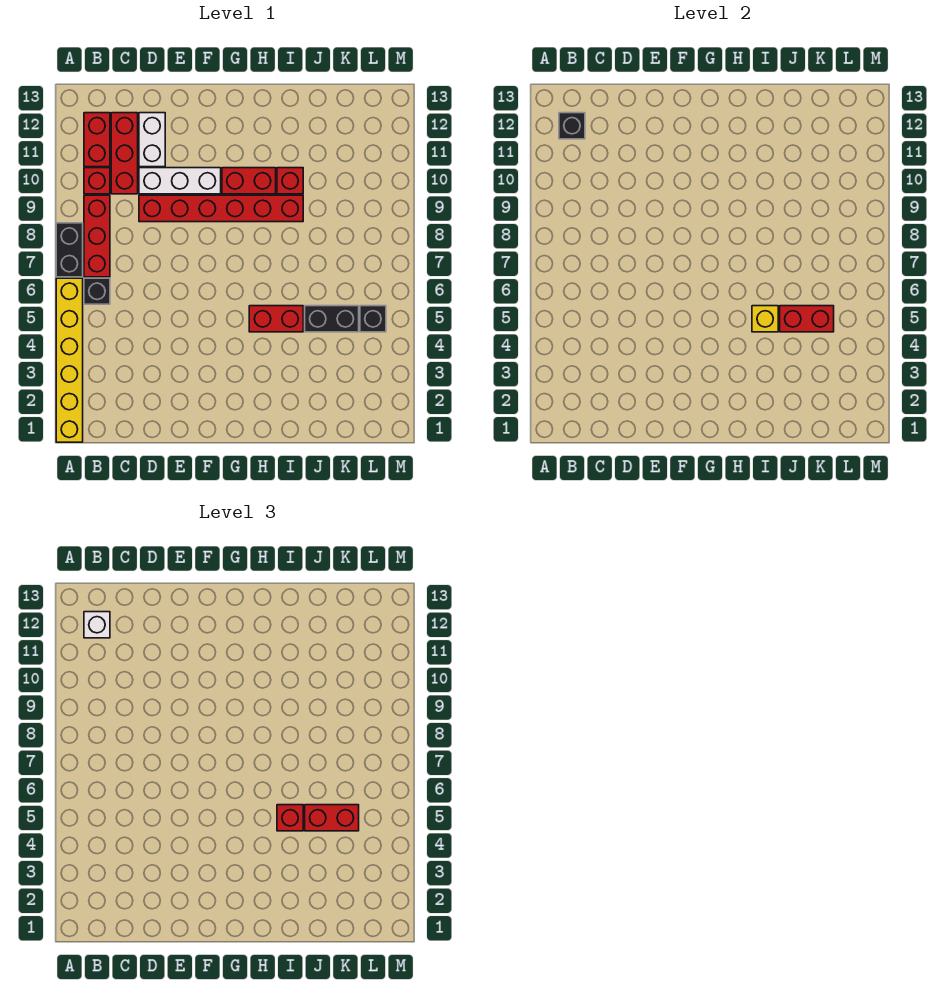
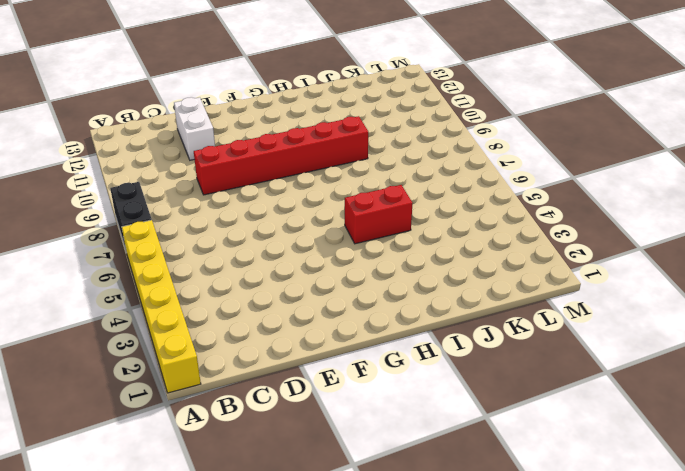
none -> black brick B6 level 1
none -> red brick B7:B9 level 1
none -> red brick B10 level 1

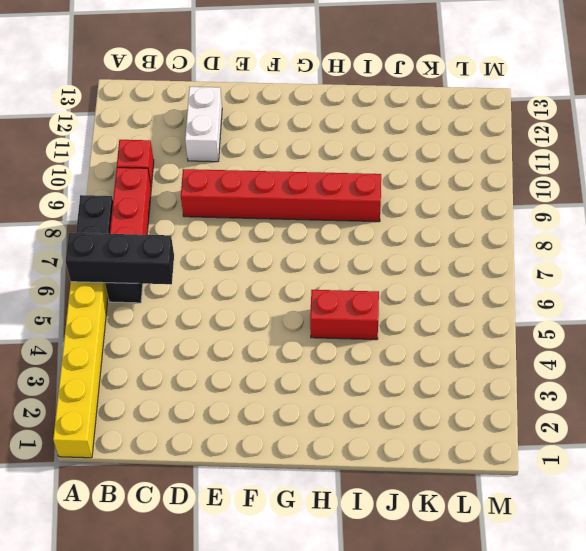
black brick A6:C6 level 2 -> none
none -> red brick B11:B12 level 1
none -> red brick C10:C12 level 1
none -> white brick D10:F10 level 1

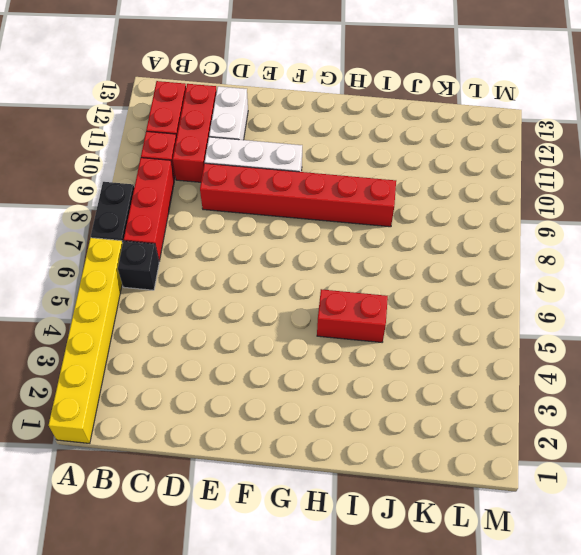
none -> red brick G10:H10 level 1
none -> red brick I10 level 1
none -> black brick J5:K5 level 1

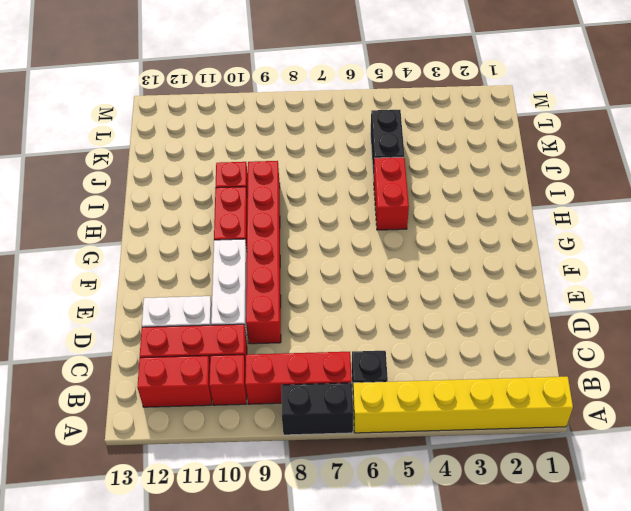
none -> black brick L5 level 1
none -> black brick B12 level 2
none -> yellow brick I5 level 2

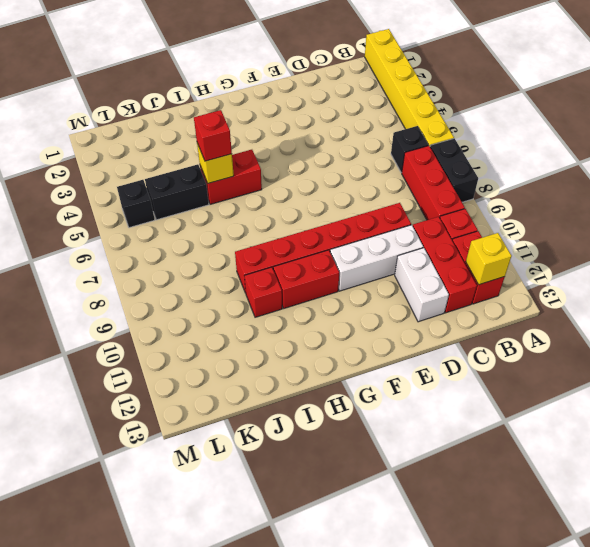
yellow brick B12 level 2 -> black brick B12 level 2
none -> red brick J5:K5 level 2
none -> white brick B12 level 3
none -> red brick J5:K5 level 3

